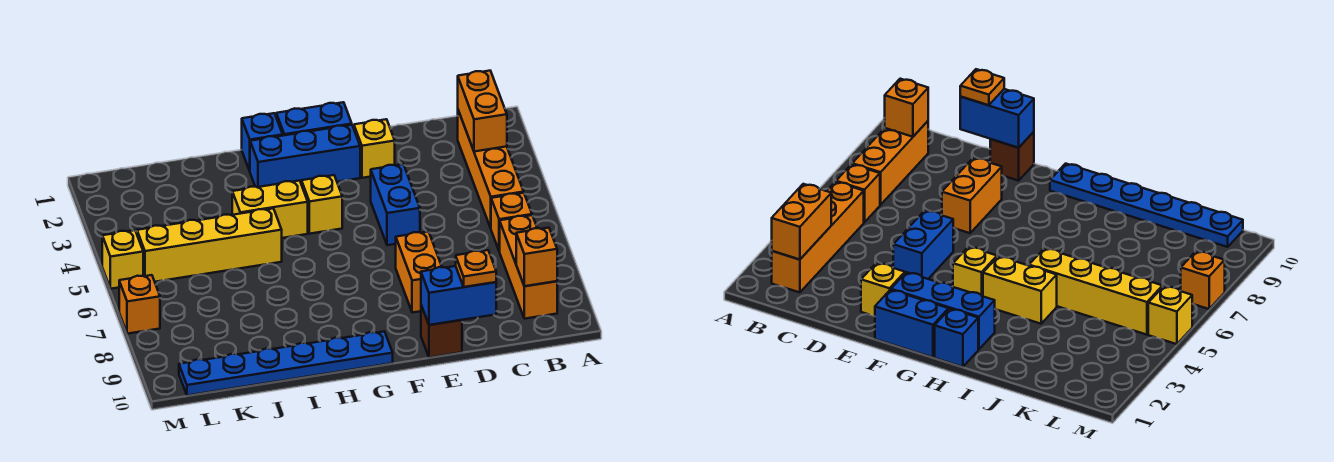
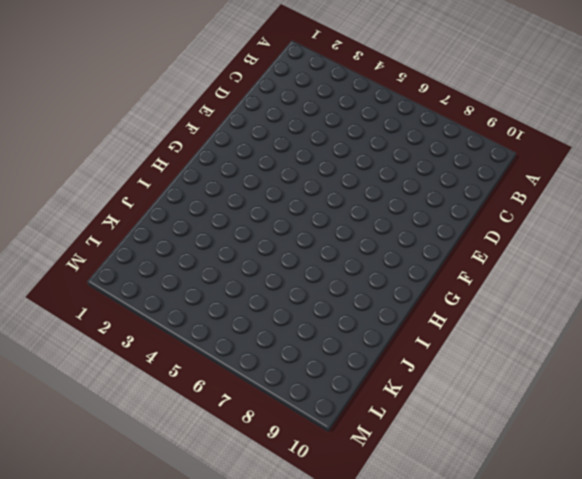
none -> orange brick B2:B5 level 1
none -> orange brick B6 level 1
none -> orange brick B7:B9 level 1

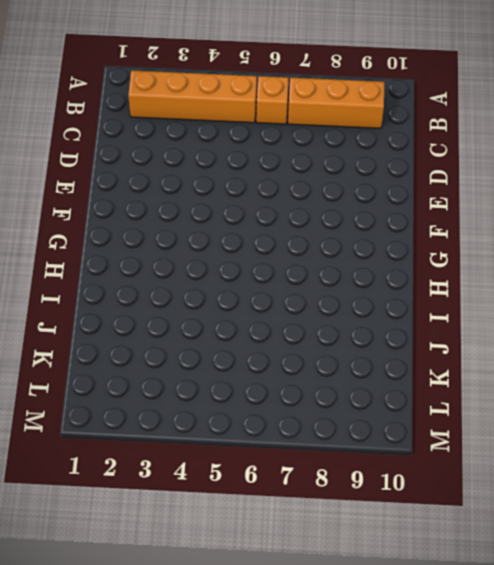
none -> yellow brick E2 level 1
none -> blue brick E4:E5 level 1
none -> orange brick E7:E8 level 1

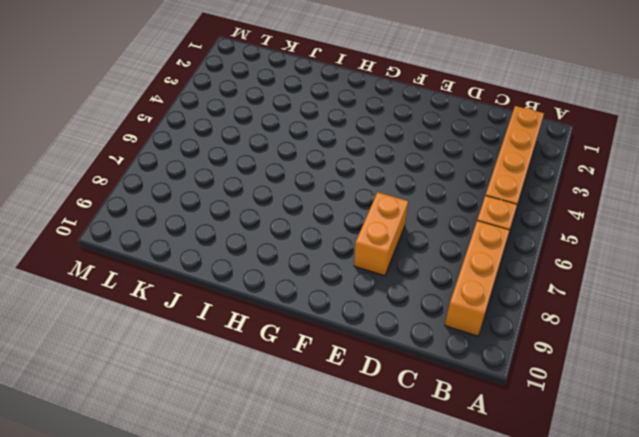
none -> yellow brick E2 level 1
none -> blue brick E4:E5 level 1
none -> brown brick E10 level 1

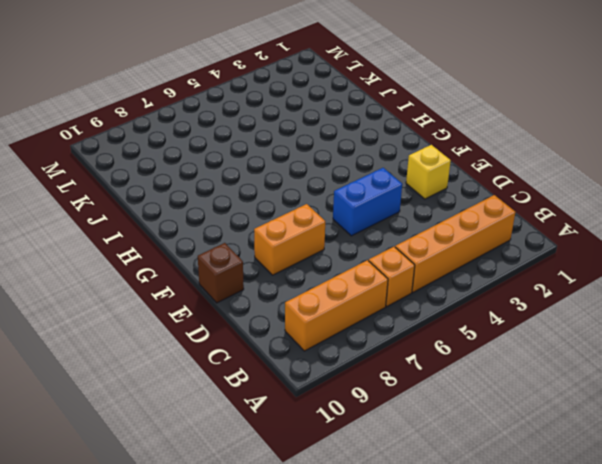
none -> blue brick F1:G1 level 1
none -> blue brick F2:H2 level 1
none -> yellow brick G4 level 1

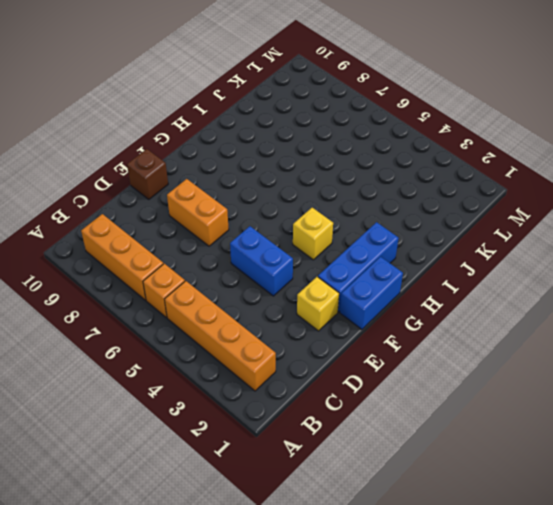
none -> blue plate G10:L10 level 1
none -> blue brick H1 level 1
none -> yellow brick H4:I4 level 1

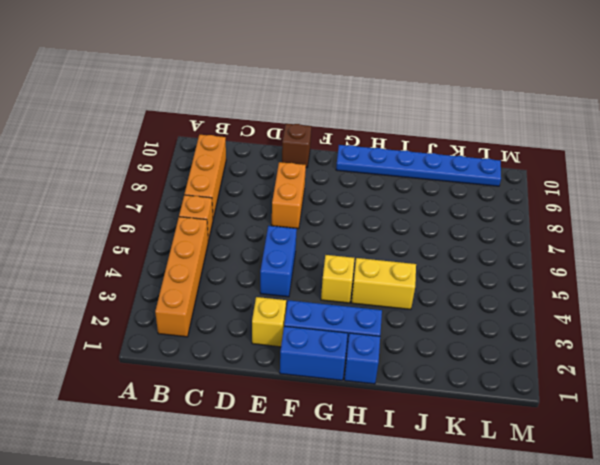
none -> yellow brick I5:L5 level 1
none -> yellow brick M5 level 1
none -> orange brick M7 level 1

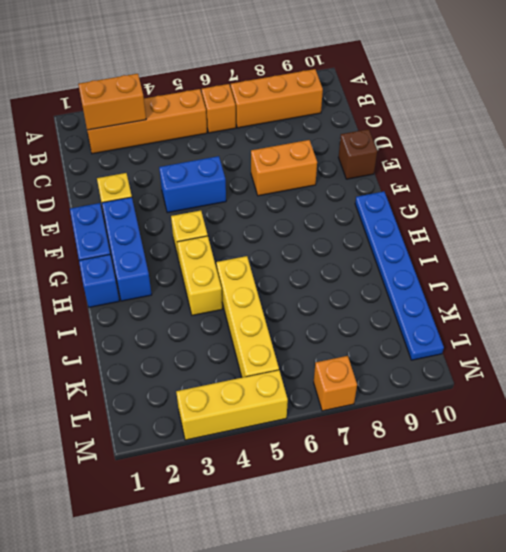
yellow brick M3:M5 level 1 -> yellow brick M5 level 1
none -> orange brick B9 level 2
none -> blue brick D10:E10 level 2
none -> orange plate D10 level 3

